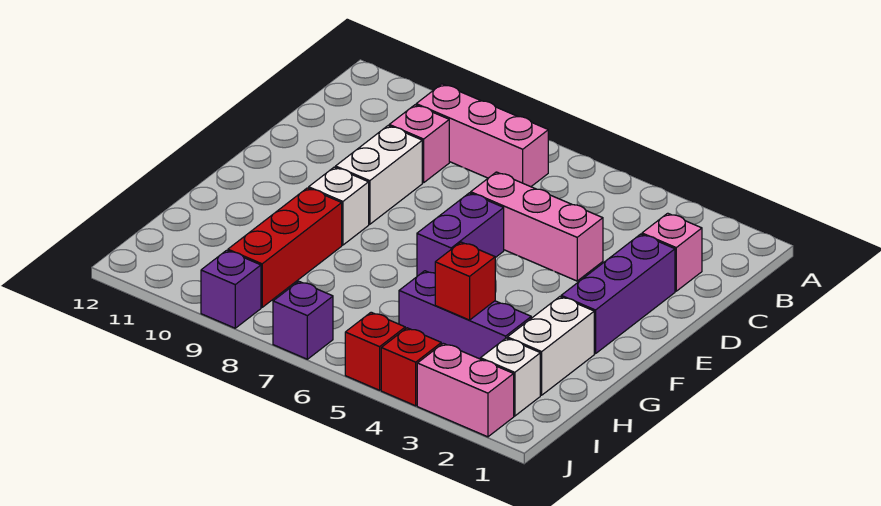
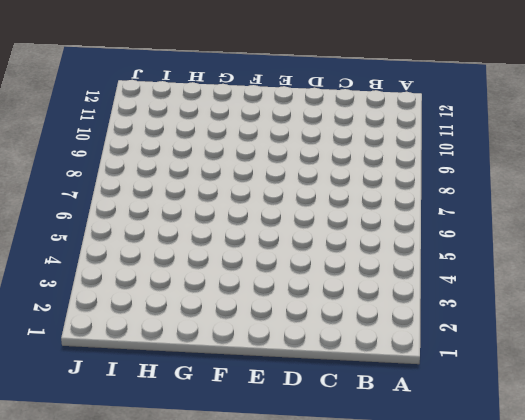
none -> pink brick B7:B9 level 1
none -> pink brick C2 level 1
none -> pink brick C9 level 1

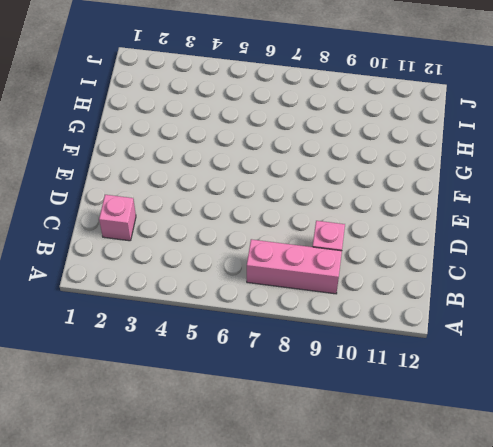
none -> purple brick D2:F2 level 1
none -> pink brick D4:D6 level 1
none -> white brick D9:E9 level 1

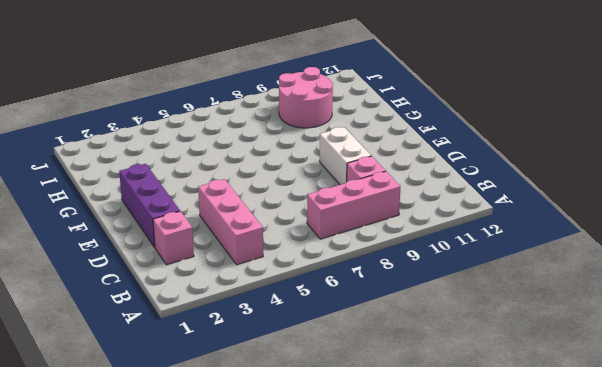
pink brick B4:D4 level 1 -> pink brick D4:D6 level 1
pink round brick H9:I10 level 1 -> red brick G9:I9 level 1
none -> purple brick E6:F6 level 1
none -> white brick F9 level 1
none -> white brick G2:H2 level 1

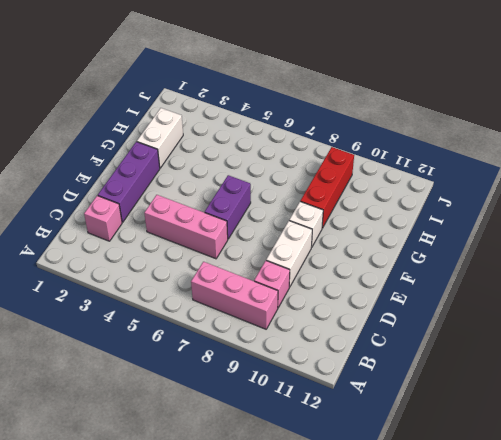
none -> purple brick H3:H5 level 1
none -> white brick I2 level 1
none -> pink brick J2:J3 level 1

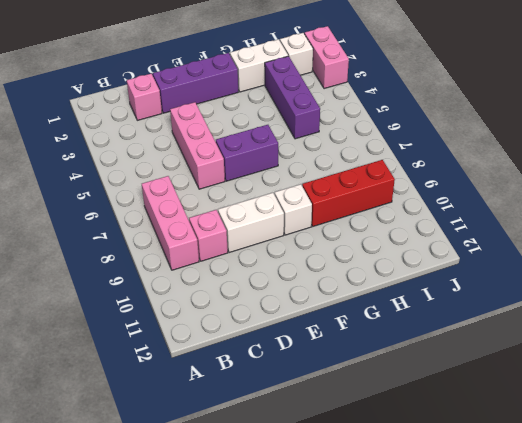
none -> red brick J4 level 1
none -> red brick J5 level 1
none -> purple brick J7 level 1

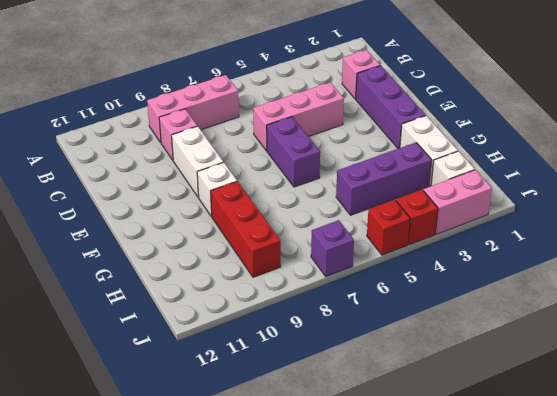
none -> purple brick J9 level 1
none -> red brick H4 level 2

